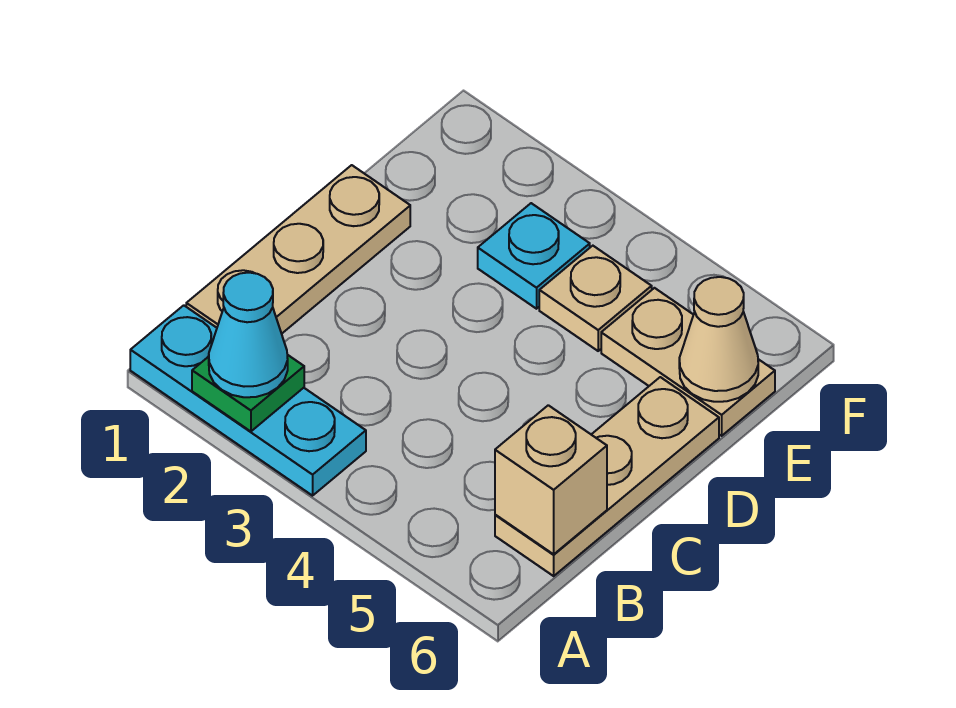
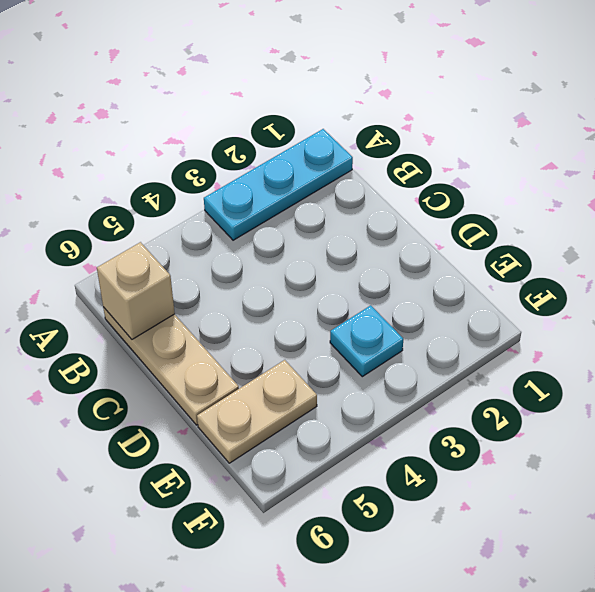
none -> tan plate B1:D1 level 1
none -> tan plate E4 level 1

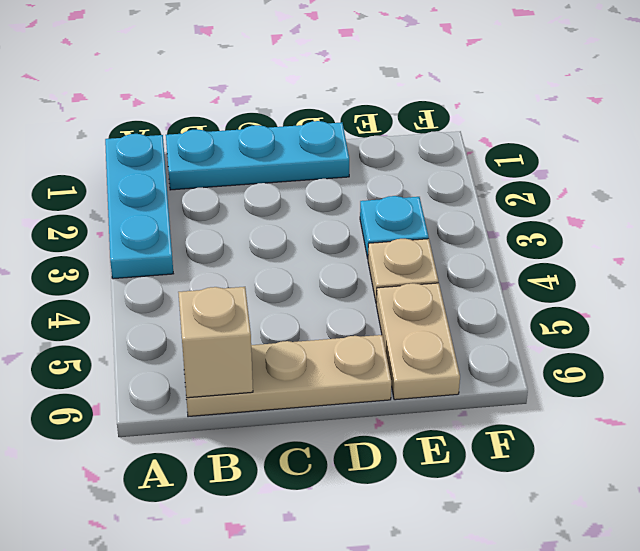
cyan plate B1:D1 level 1 -> tan plate B1:D1 level 1
none -> green plate A2 level 2
none -> tan cone E6 level 2

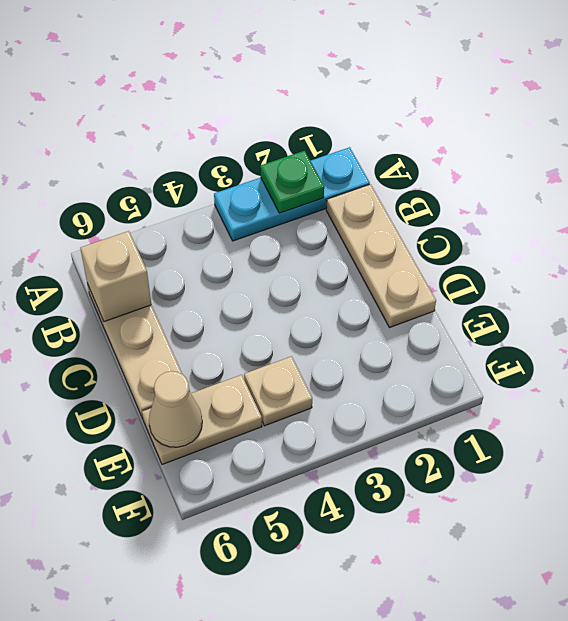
none -> cyan plate E3 level 1
none -> cyan cone A2 level 3

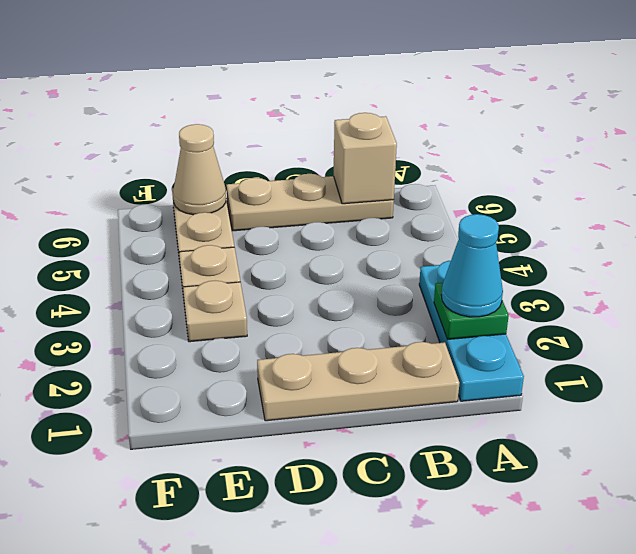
tan plate E3 level 1 -> cyan plate E3 level 1

